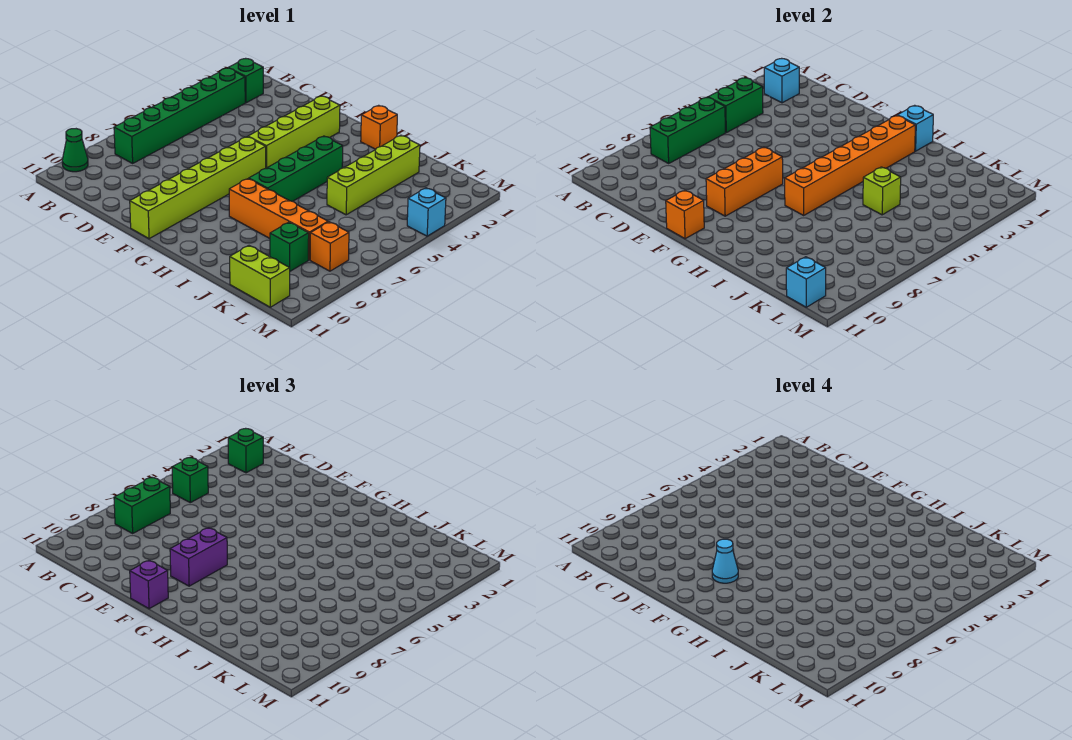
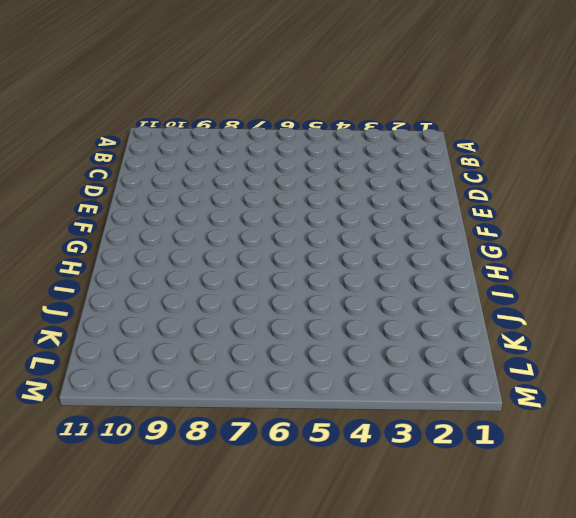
none -> green cone A10 level 1
none -> green brick B2 level 1
none -> green brick B3:B8 level 1

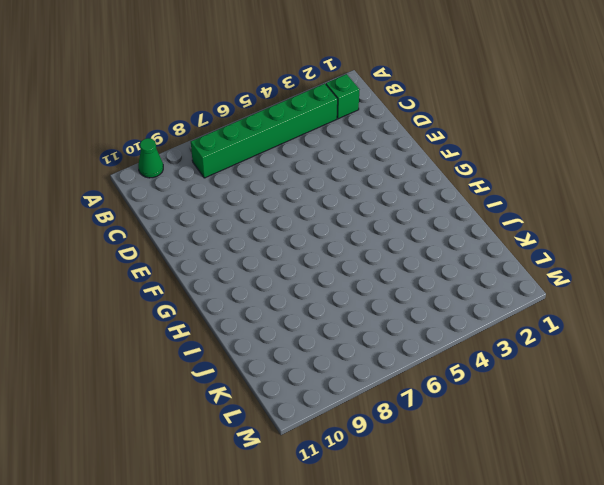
none -> lime brick F2:F5 level 1
none -> lime brick F6:F11 level 1
none -> orange brick H1 level 1

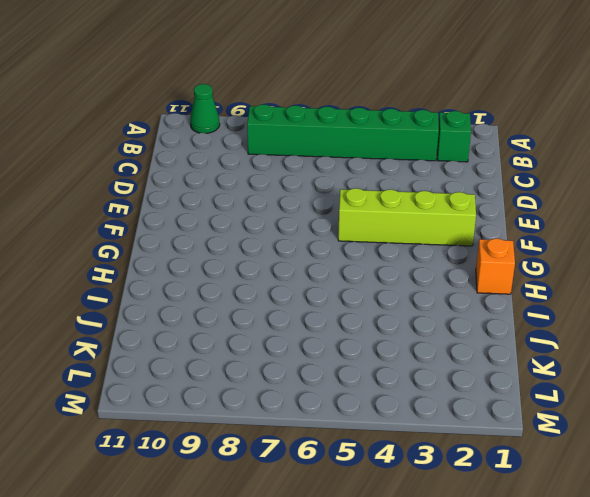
none -> lime brick F6:F11 level 1
none -> green brick H4:H7 level 1
none -> orange brick H8:K8 level 1

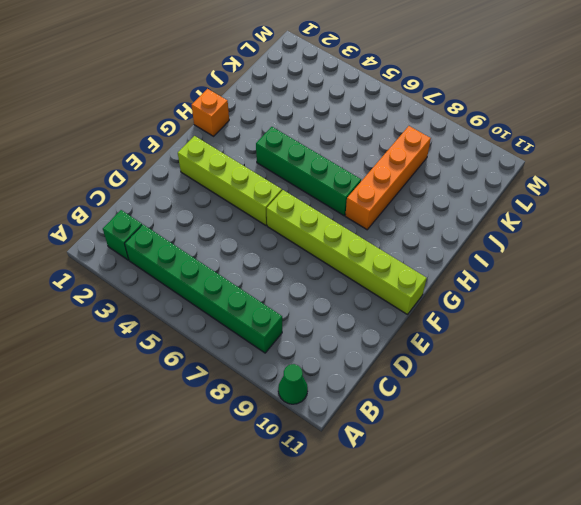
none -> lime brick J2:J5 level 1
none -> green brick K9 level 1
none -> lime brick K11:L11 level 1

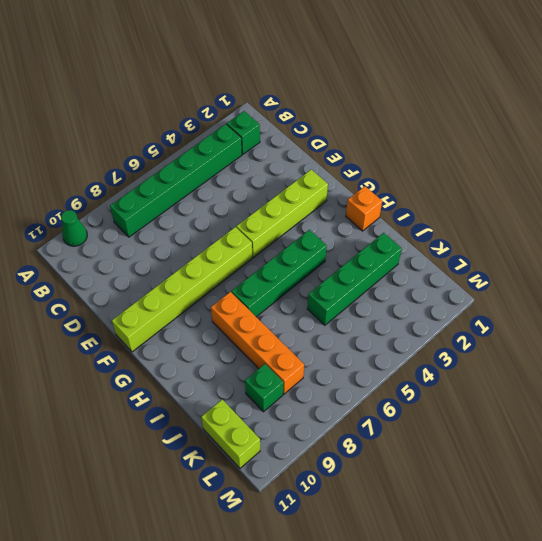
green brick J2:J5 level 1 -> lime brick J2:J5 level 1
none -> orange brick L8 level 1
none -> cyan brick M4 level 1
none -> cyan brick B2 level 2

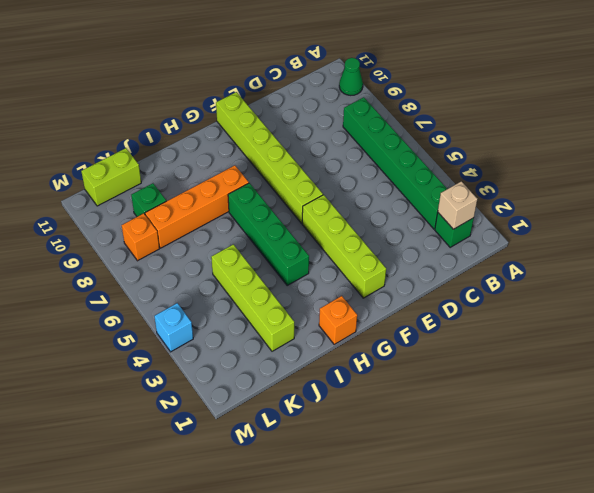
tan brick B2 level 2 -> cyan brick B2 level 2
none -> green brick B4:B5 level 2
none -> green brick B6:B8 level 2
none -> orange brick F7:F9 level 2

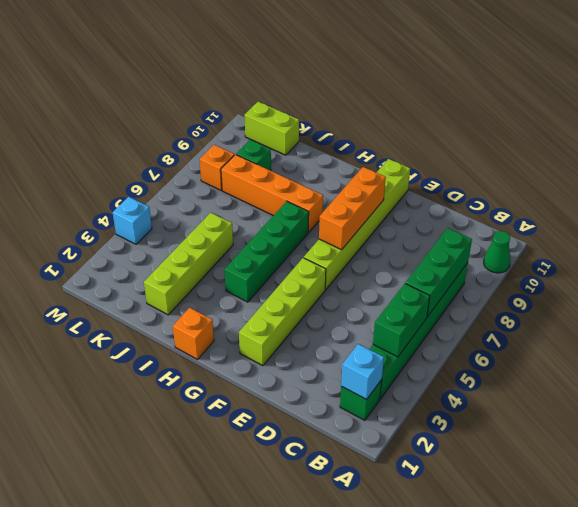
none -> orange brick F11 level 2
none -> cyan brick H1 level 2
none -> orange brick H2:H7 level 2

